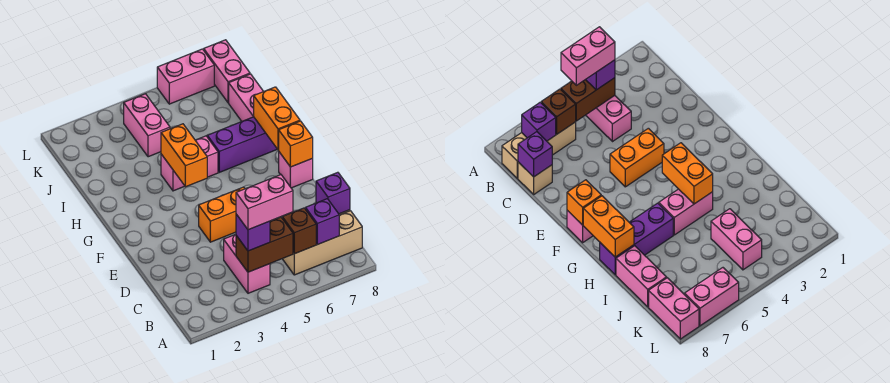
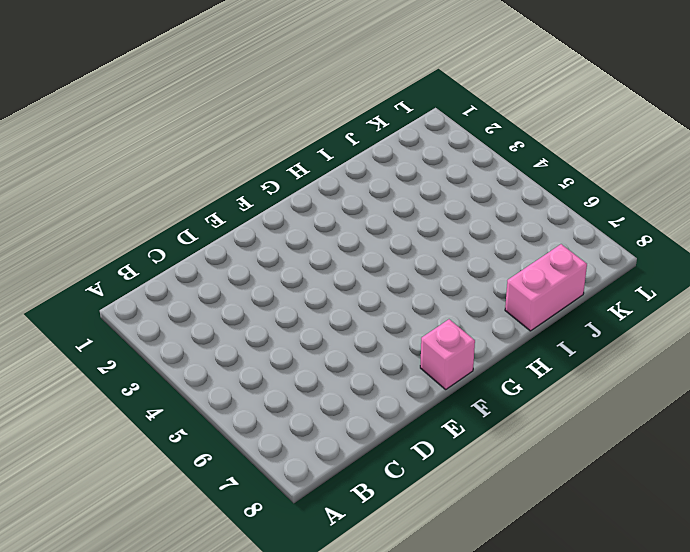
none -> pink brick B4:C4 level 1
none -> tan brick B6:B8 level 1
none -> tan brick C8 level 1

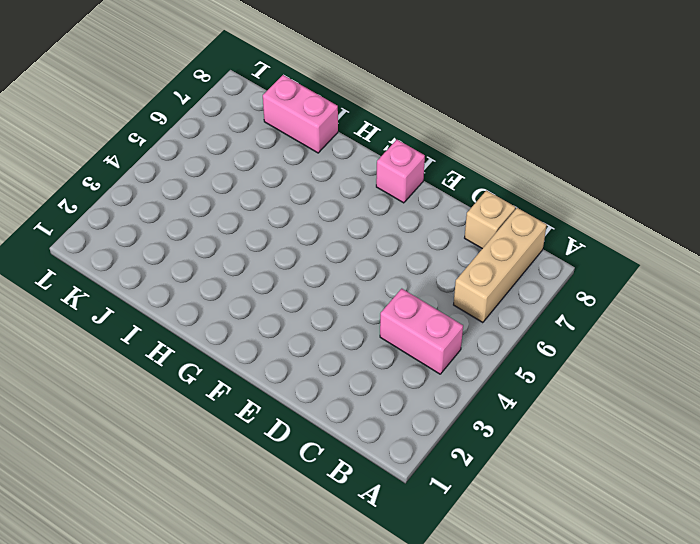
none -> orange brick E4:E5 level 1
none -> pink brick H4:H5 level 1
none -> purple brick H6:H8 level 1

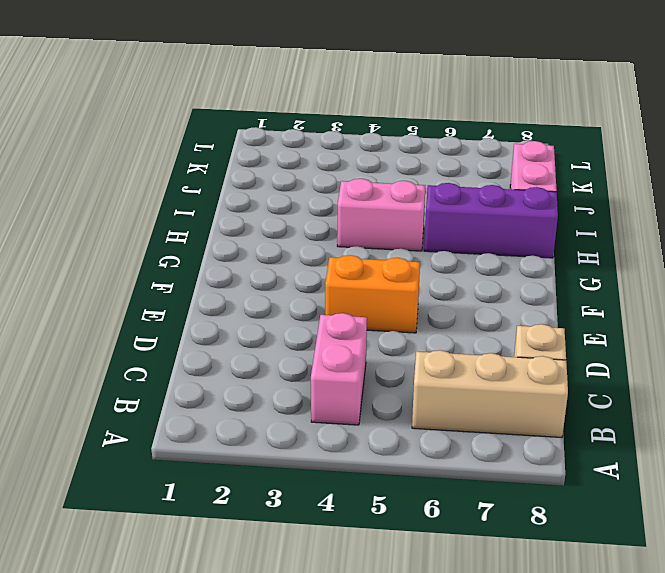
none -> pink brick F8 level 1
none -> pink brick J4:K4 level 1
none -> pink brick K8:L8 level 1

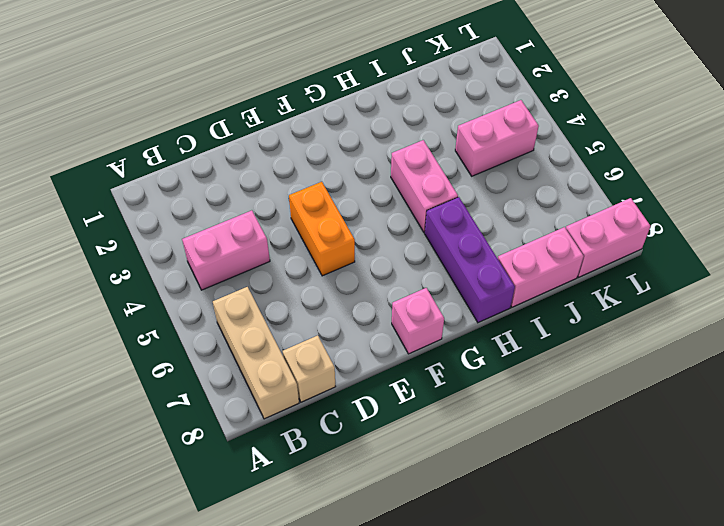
none -> pink brick L6:L7 level 1
none -> brown brick B4:B5 level 2
none -> brown brick B6 level 2

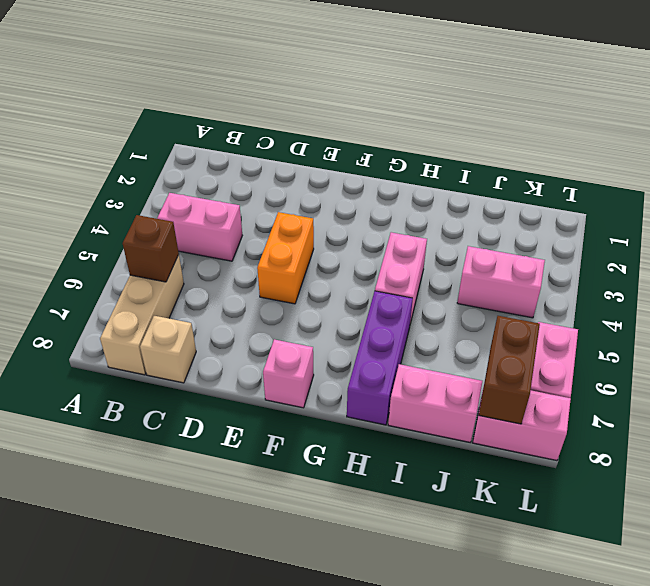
brown brick K7:K8 level 2 -> brown brick B4:B5 level 2
none -> purple brick B7 level 2
none -> purple brick C8 level 2
none -> orange brick F8 level 2

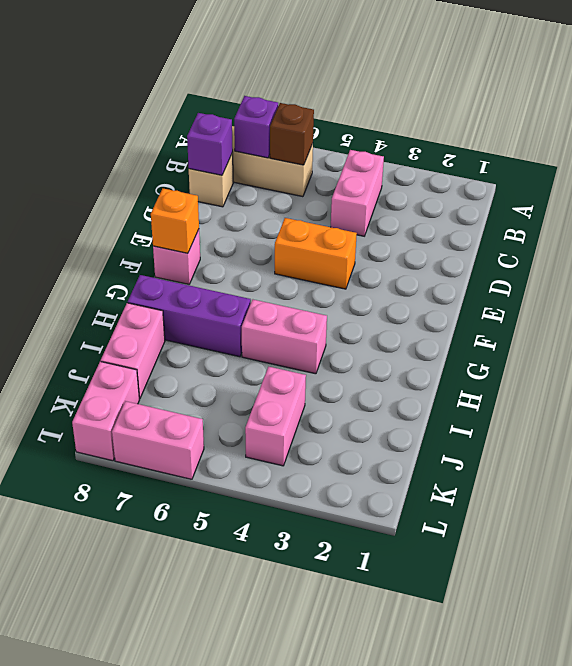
none -> brown brick B4:B5 level 2
none -> orange brick G4:H4 level 2
none -> orange brick G8:H8 level 2

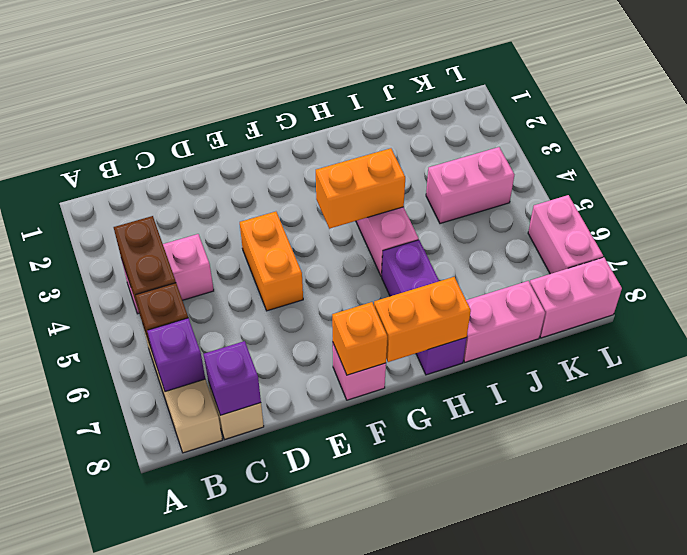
none -> purple brick B4 level 3
none -> pink brick B4:B5 level 4

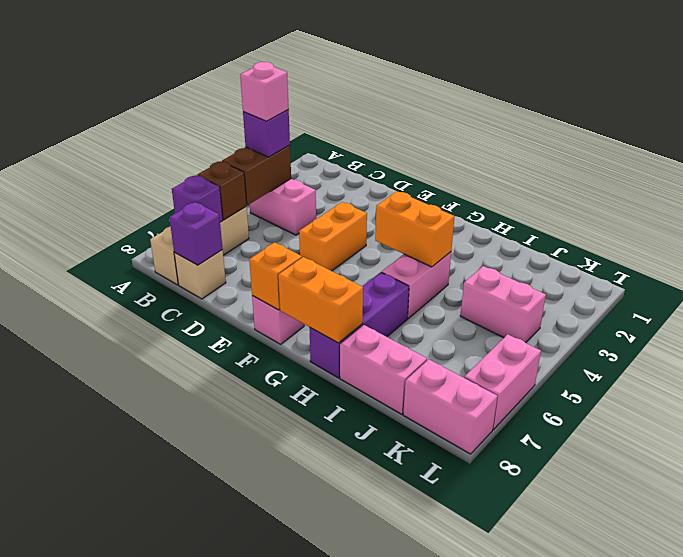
pink brick B4 level 4 -> pink brick B4:B5 level 4

